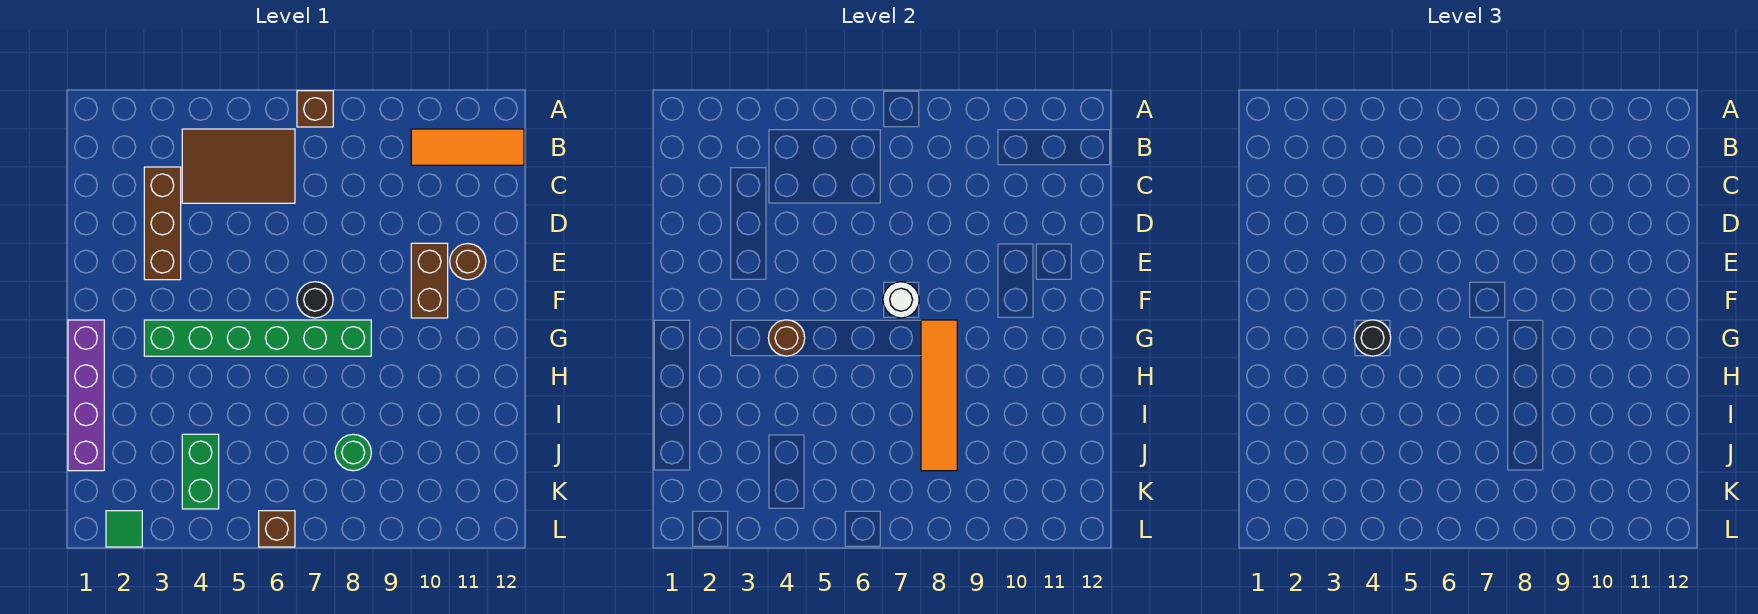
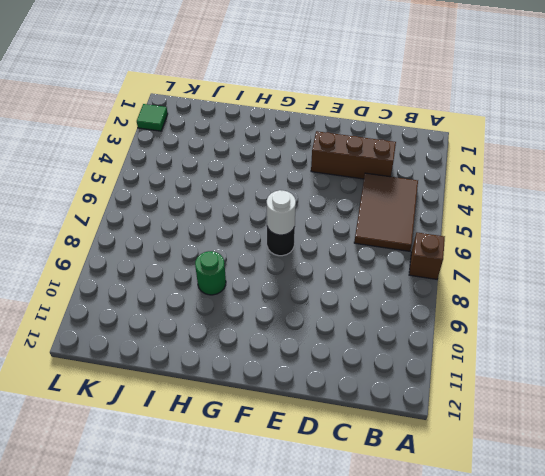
green round brick H9 level 1 -> green round brick J8 level 1
none -> orange tile B10:B12 level 1
none -> brown brick E10:F10 level 1
none -> brown round brick E11 level 1

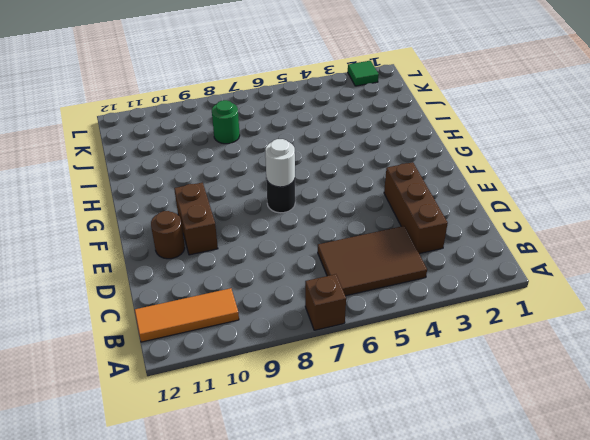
none -> purple brick G1:J1 level 1
none -> green brick G3:G8 level 1
none -> green brick J4:K4 level 1

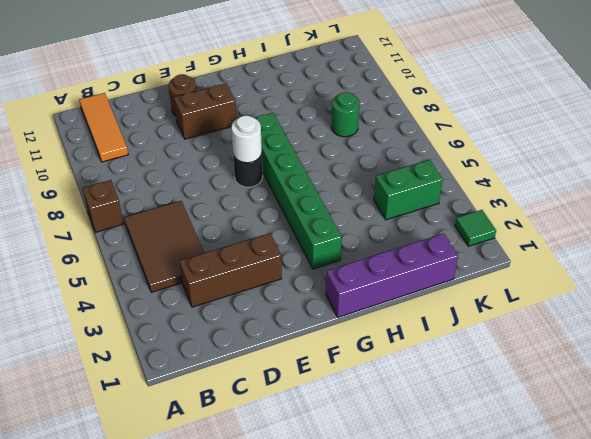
none -> brown brick L6 level 1
none -> brown round brick G4 level 2
none -> orange tile G8:J8 level 2

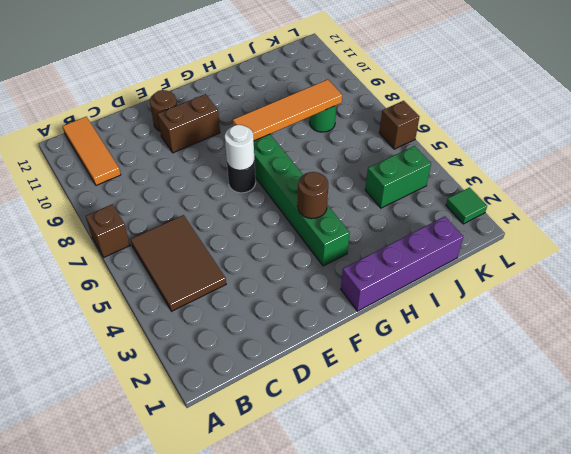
none -> brown brick C3:E3 level 1
none -> black round brick G4 level 3

